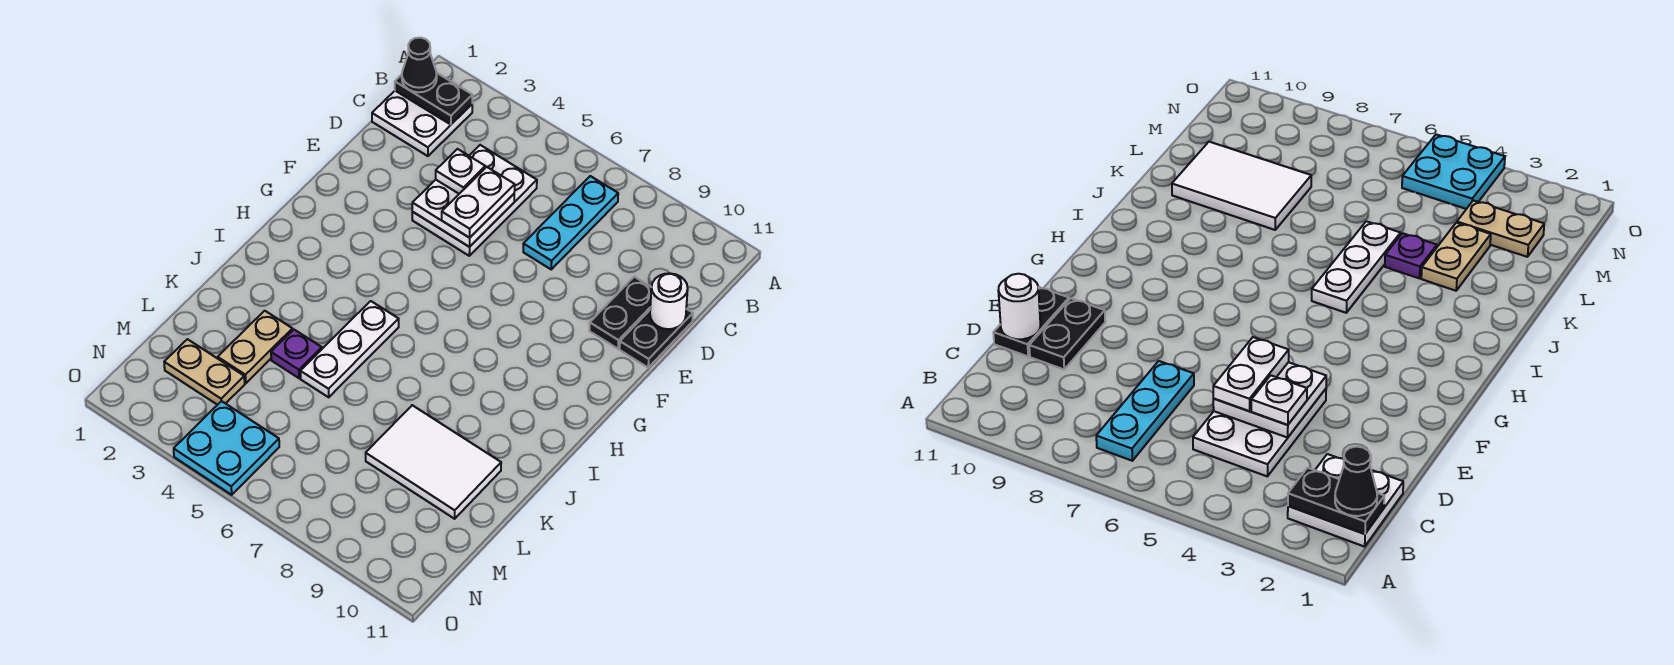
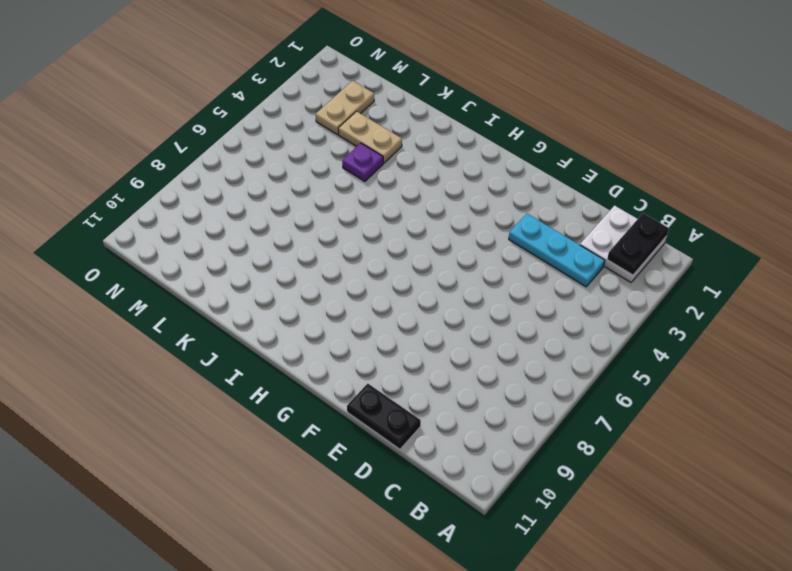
cyan plate C3:E3 level 1 -> cyan plate B7:D7 level 1
none -> white plate C4:E5 level 1
none -> black plate D10:E10 level 1
none -> white plate I5:K5 level 1

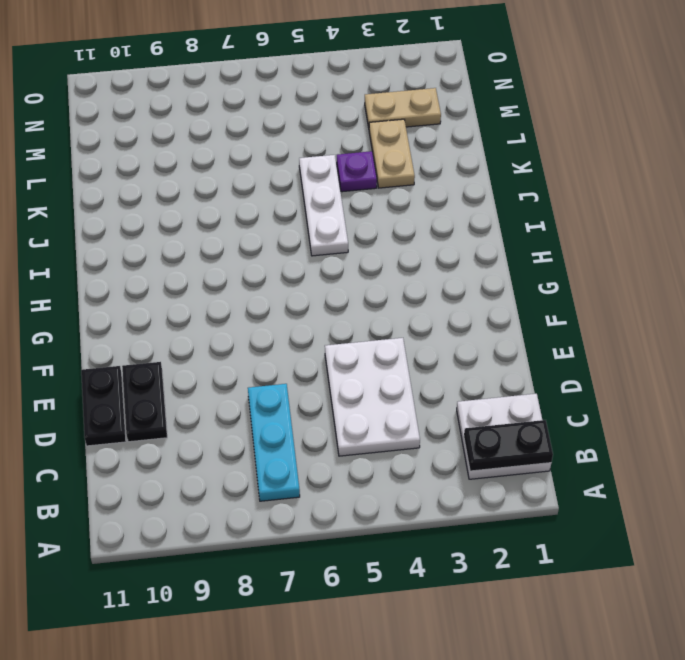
none -> white tile K8:L10 level 1
none -> cyan plate N4:O5 level 1
none -> white plate D4:E5 level 2

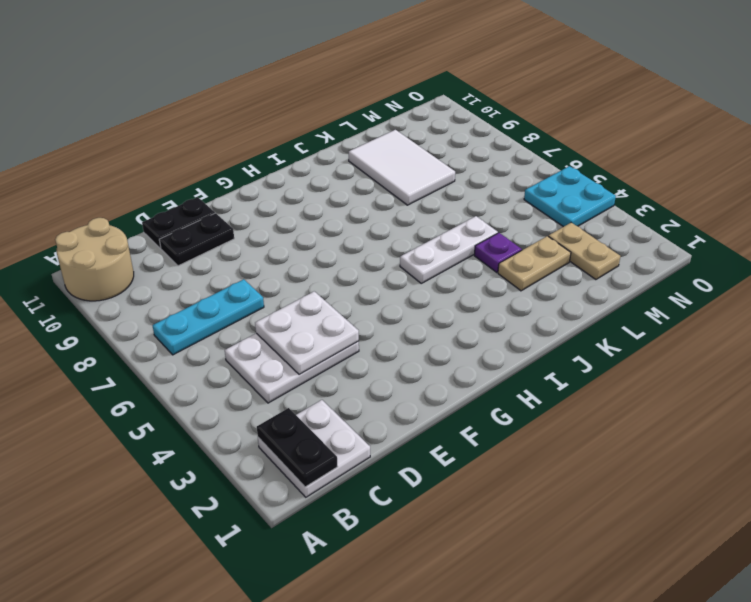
tan round brick A10:B11 level 1 -> none
none -> white round brick D11 level 2
none -> black cone B1 level 3
none -> white plate D4 level 3

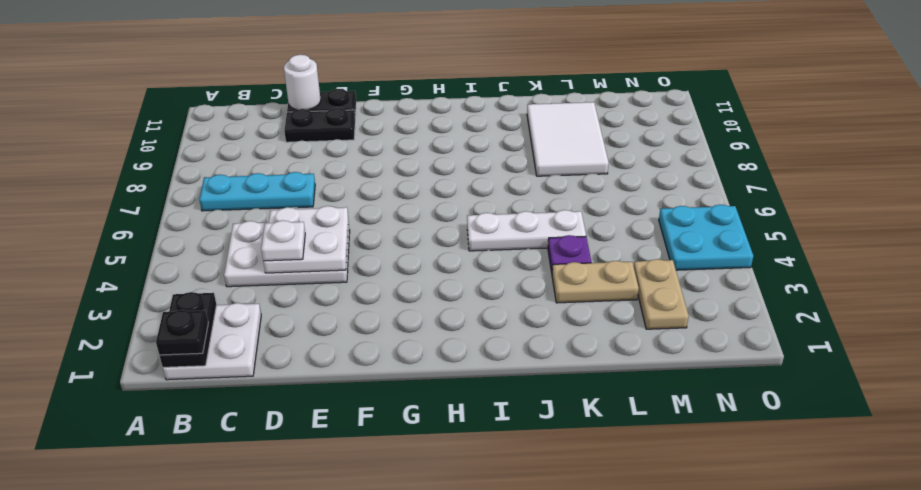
black plate B1 level 3 -> black cone B1 level 3
none -> white plate D5:E5 level 3

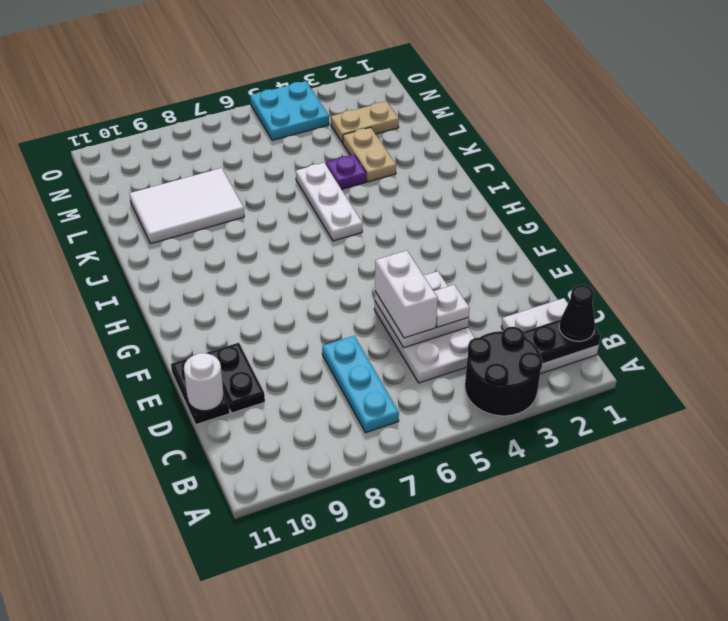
black round brick A3:B4 level 1 -> none
white brick D5:E5 level 3 -> white plate D5:E5 level 3

